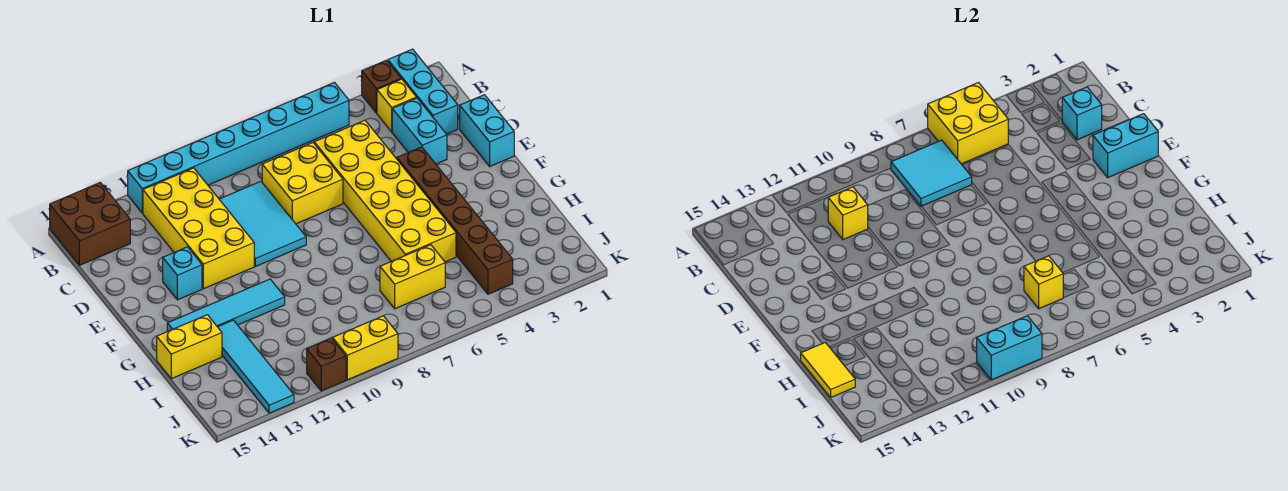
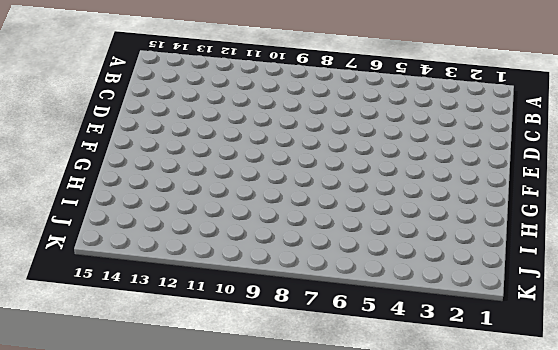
none -> cyan brick A2:C2 level 1
none -> brown brick A3 level 1
none -> cyan brick A5:A12 level 1

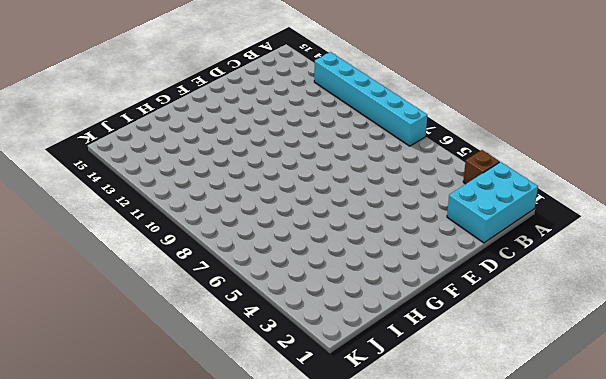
cyan brick A1:C2 level 1 -> cyan brick A2:C2 level 1
cyan brick A7:A12 level 1 -> cyan brick A5:A12 level 1
none -> brown brick A14:B15 level 1
none -> yellow brick B3 level 1
none -> yellow brick B11:E12 level 1

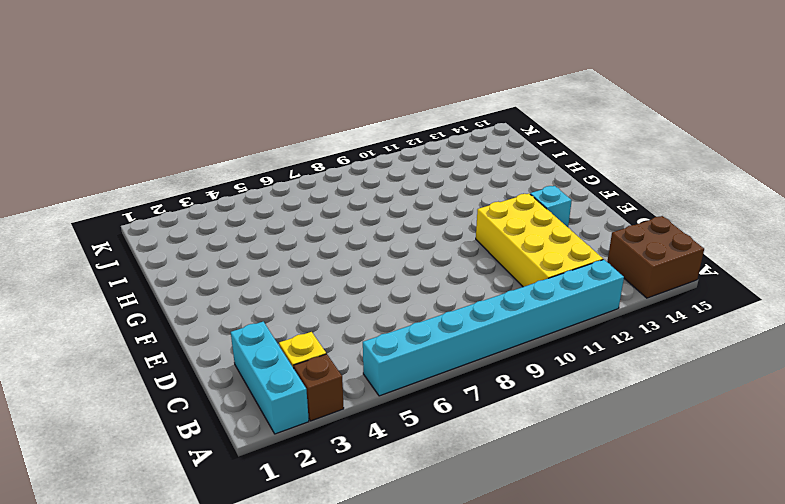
none -> cyan brick C3:D3 level 1
none -> yellow brick C5:H6 level 1
none -> yellow brick C7:D8 level 1

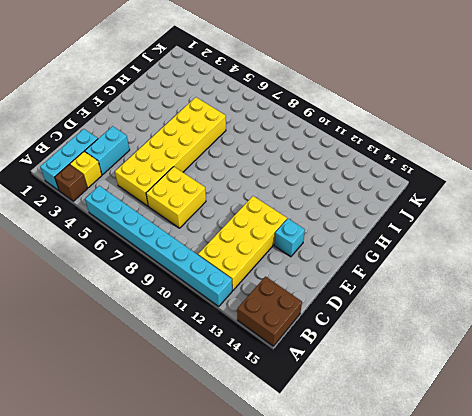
none -> cyan tile C9:E10 level 1
none -> cyan brick D1:E1 level 1
none -> brown brick E4:J4 level 1

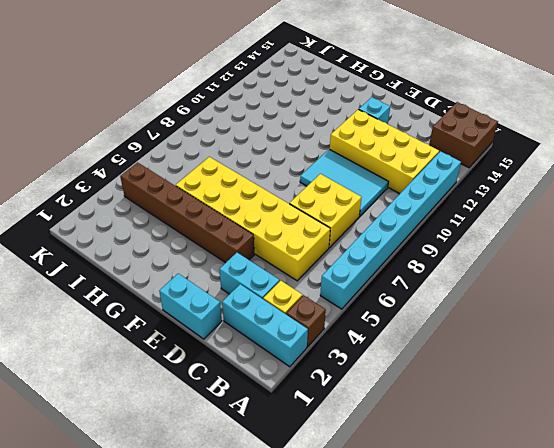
none -> cyan tile G11:G14 level 1
none -> cyan tile H13:K13 level 1
none -> yellow brick H14:H15 level 1

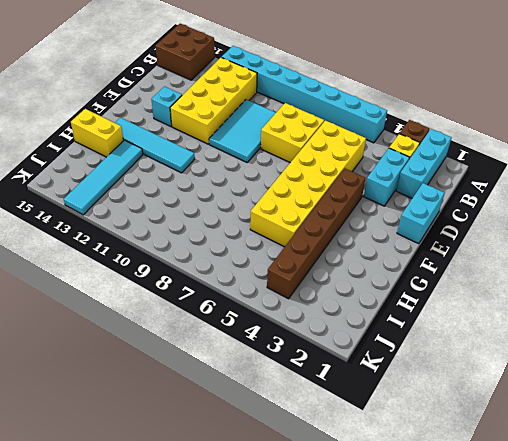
none -> yellow brick I6:I7 level 1
none -> yellow brick K9:K10 level 1
none -> brown brick K11 level 1

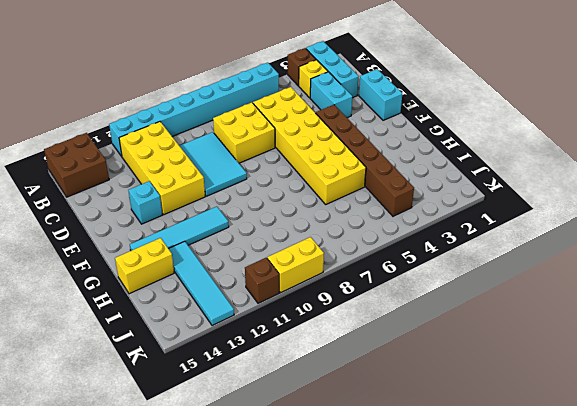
none -> yellow brick I6:I7 level 1
none -> yellow brick A5:B6 level 2
none -> cyan tile B7:C8 level 2

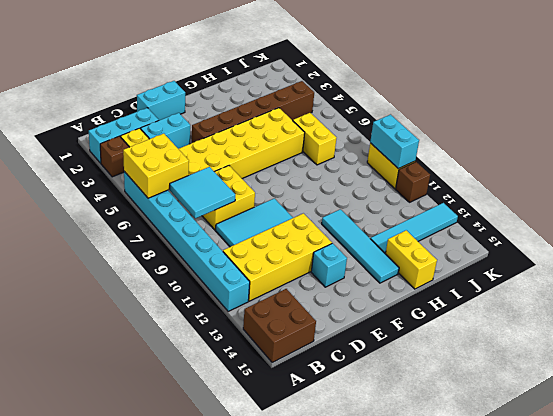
none -> cyan brick C2 level 2
none -> yellow brick C11 level 2
none -> cyan brick E1:E2 level 2

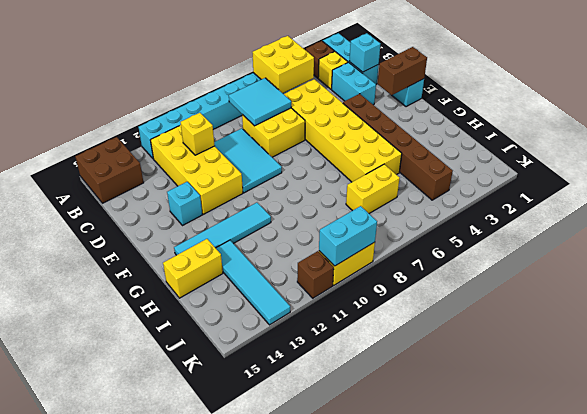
brown brick E1:E2 level 2 -> cyan brick E1:E2 level 2
none -> yellow tile H15:I15 level 2
none -> yellow brick I7 level 2

